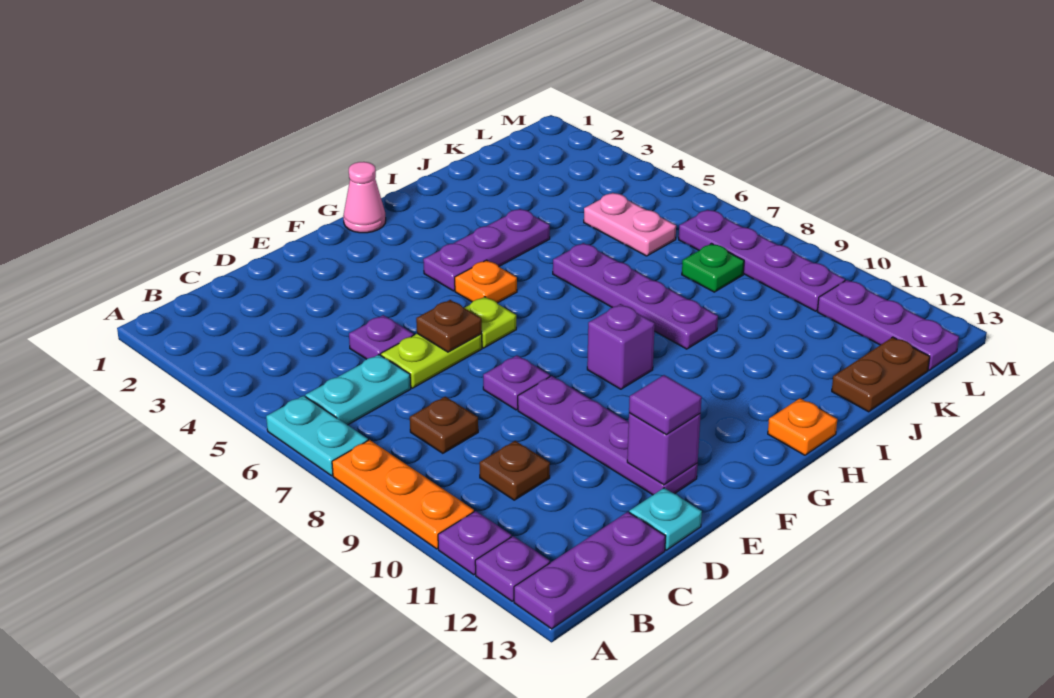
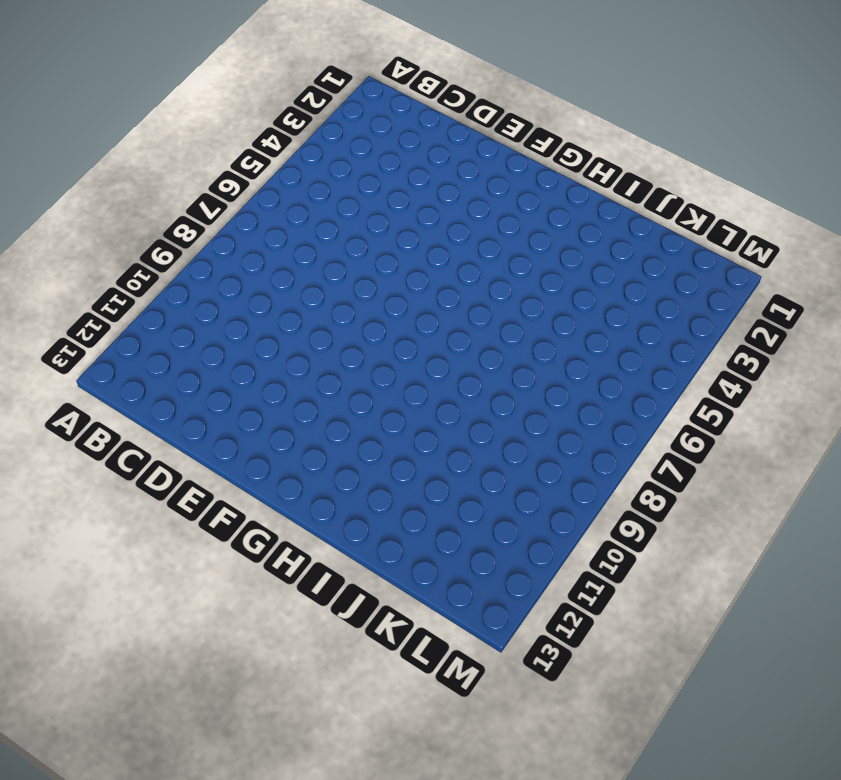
none -> cyan plate A6:A7 level 1
none -> orange plate A8:A10 level 1
none -> purple plate A11 level 1

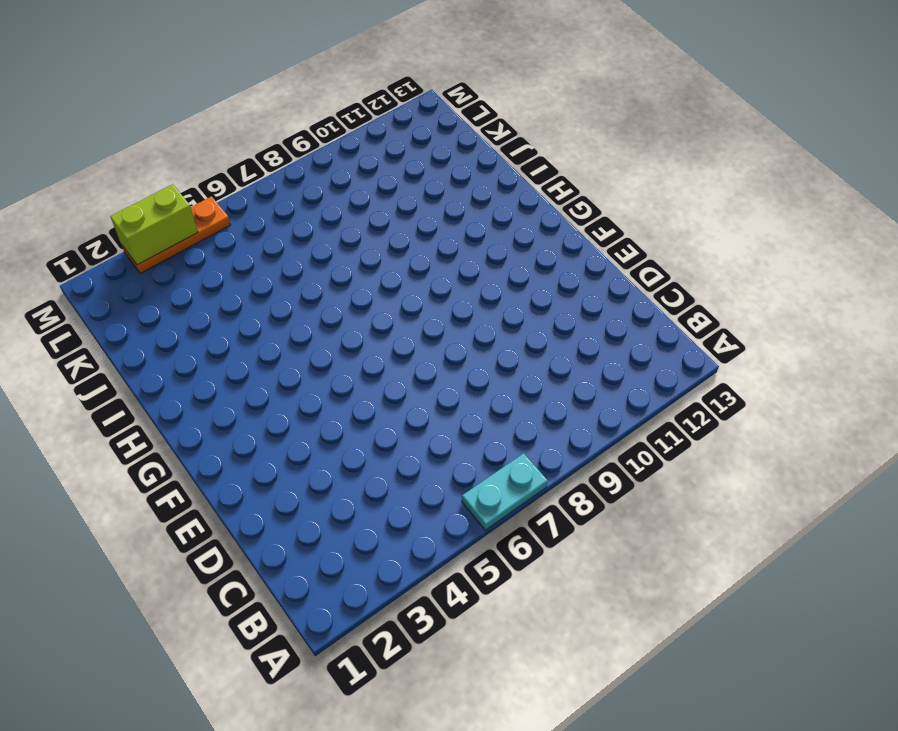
orange plate M3:M5 level 1 -> orange plate A8:A10 level 1
lime brick M3:M4 level 2 -> none
none -> purple plate A11 level 1
none -> purple plate A12 level 1
none -> purple plate A13:C13 level 1

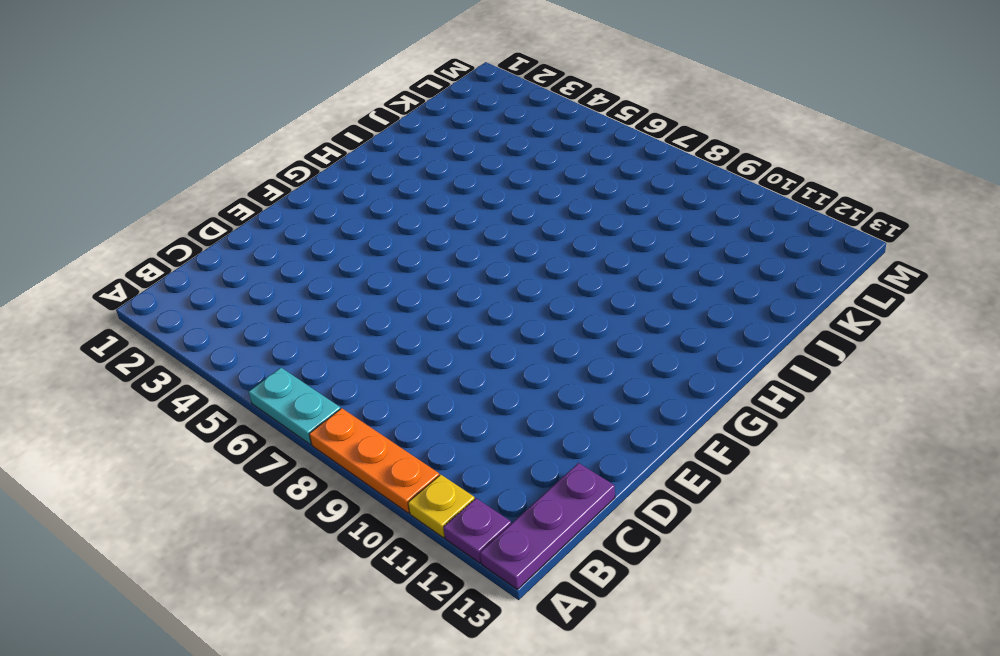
yellow plate A11 level 1 -> purple plate A11 level 1
none -> cyan plate B6:C6 level 1
none -> brown plate C8 level 1
none -> brown plate C10 level 1

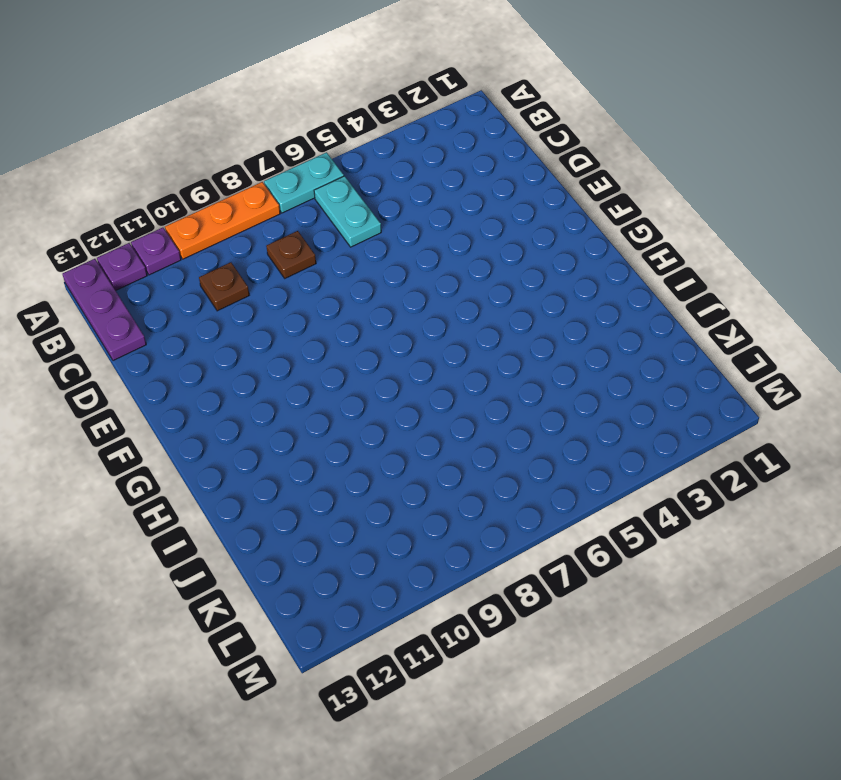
none -> purple plate D5 level 1
none -> lime plate D6:E6 level 1
none -> cyan plate D13 level 1

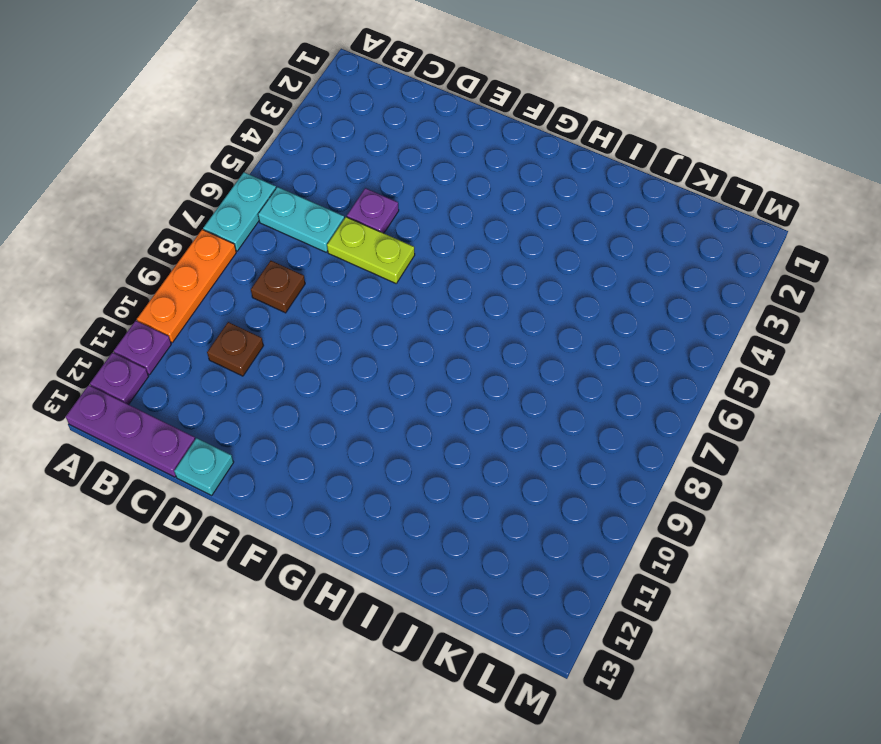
none -> purple plate E8 level 1
none -> purple plate E9:E12 level 1
none -> lime plate F6 level 1

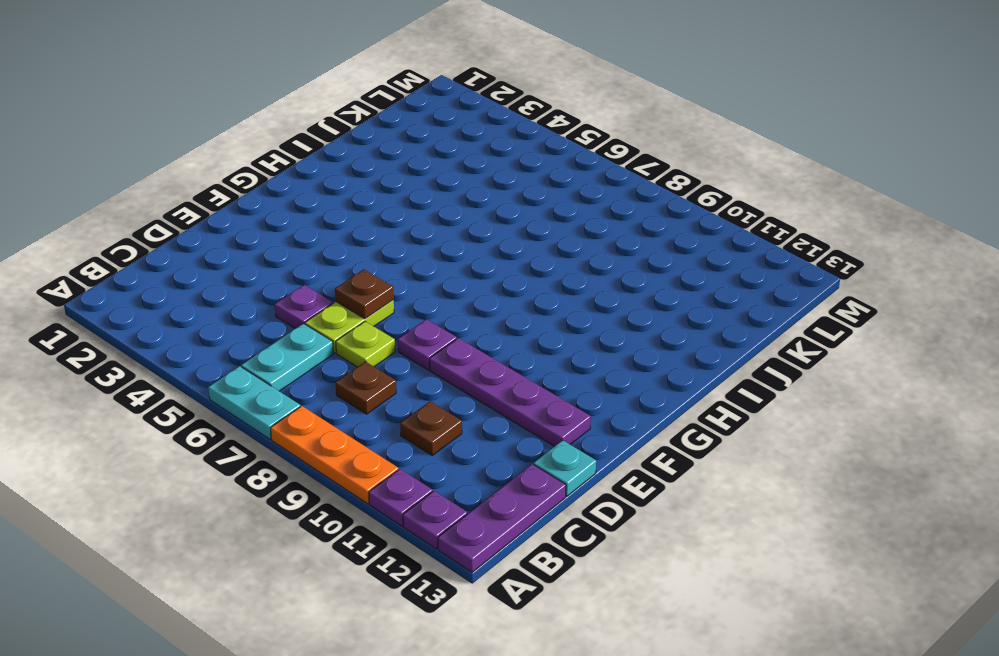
lime plate D7 level 1 -> lime plate F6 level 1
none -> pink cone G1 level 1
none -> purple plate G4:I4 level 1
none -> orange plate G5 level 1

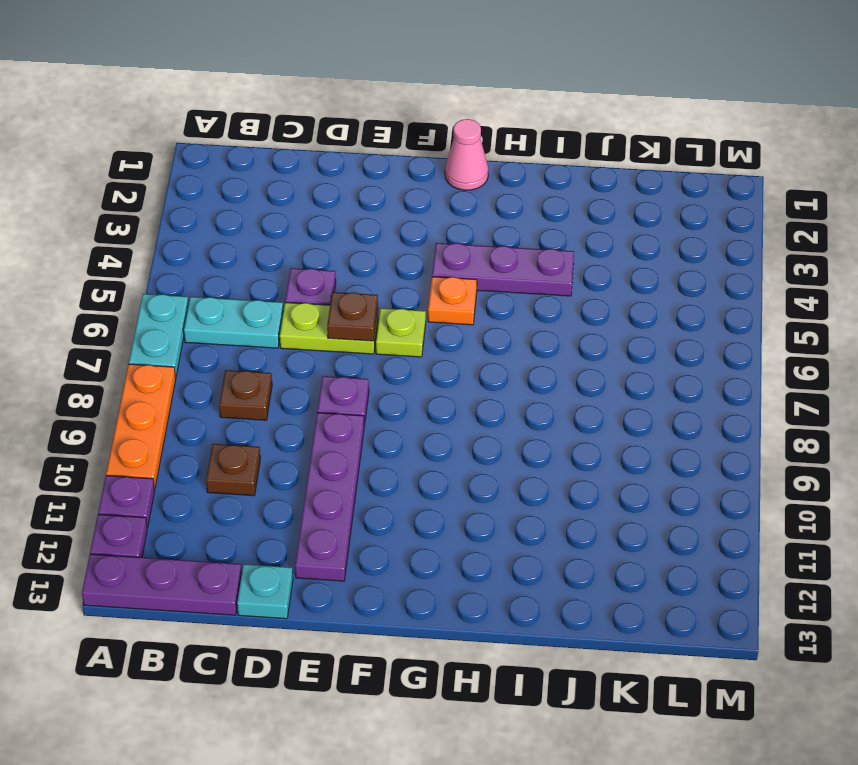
none -> purple brick G9 level 1
none -> orange plate H13 level 1
none -> purple plate I6:I9 level 1

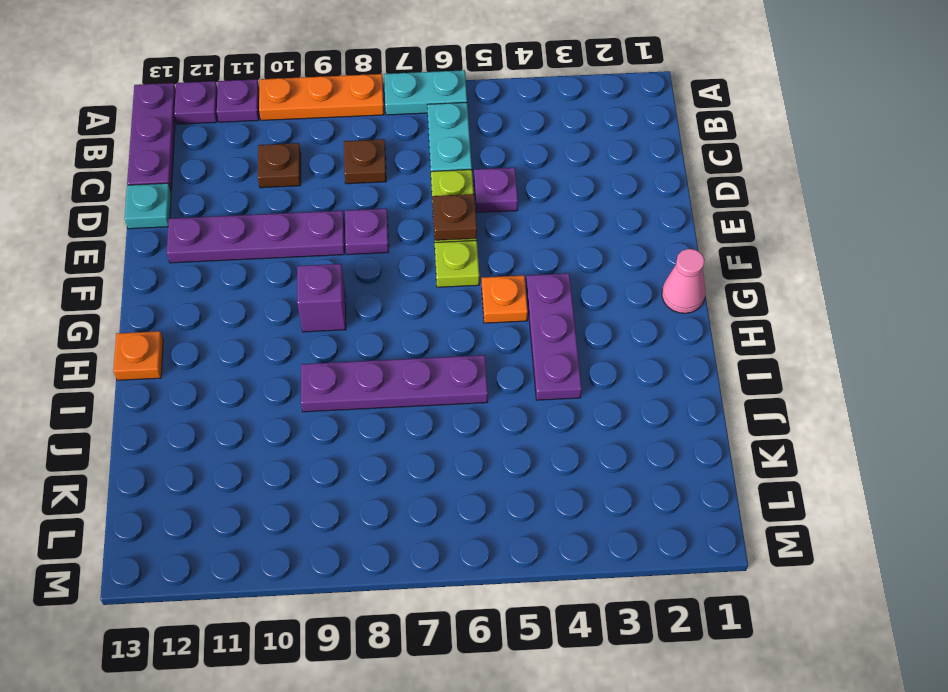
none -> brown plate J13:K13 level 1
none -> pink plate K5:K6 level 1
none -> green plate K8 level 1

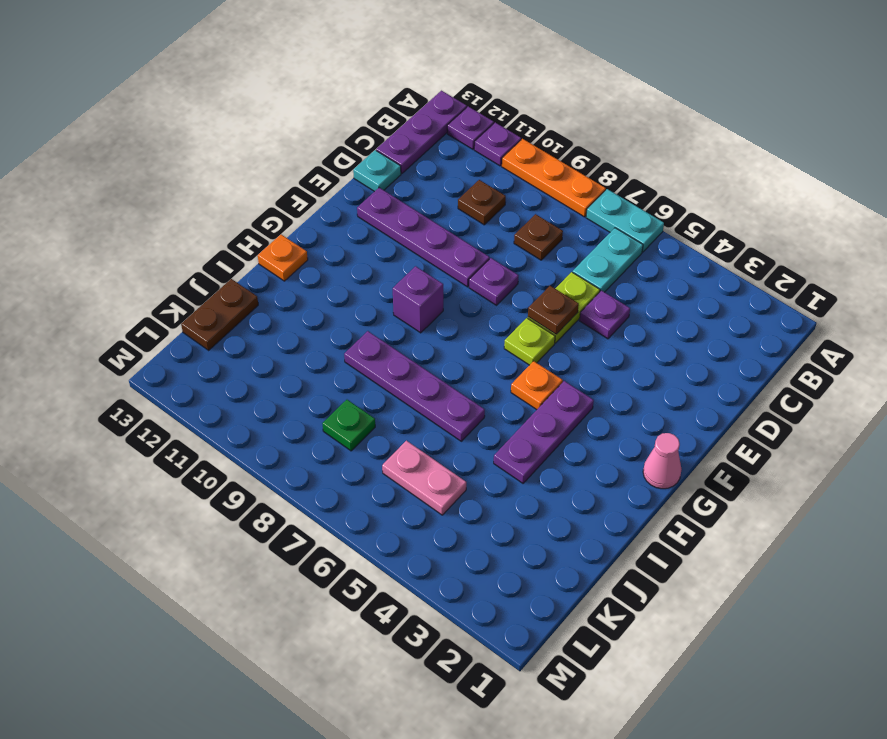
none -> purple plate L7:L10 level 1
none -> purple plate L11:L13 level 1
none -> purple brick E12 level 2

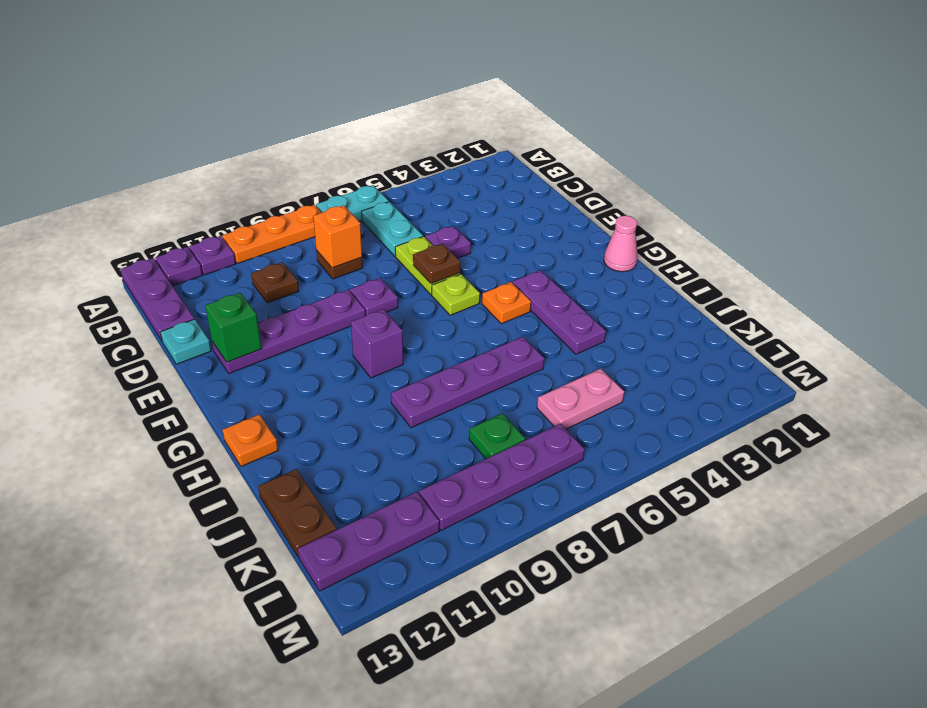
orange brick C8 level 2 -> none
green brick E12 level 2 -> purple brick E12 level 2
none -> purple tile E12 level 3

